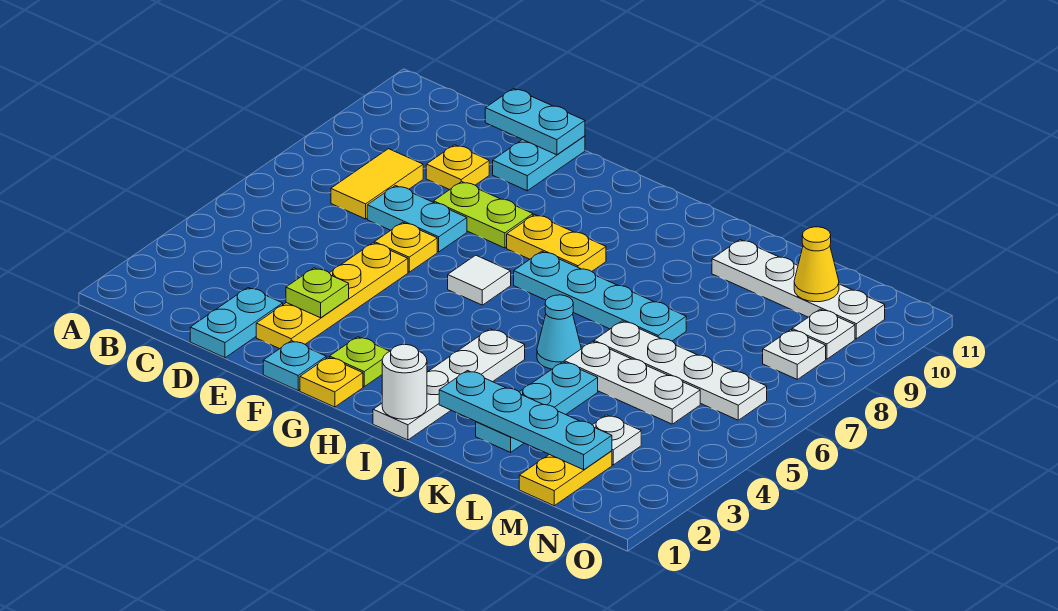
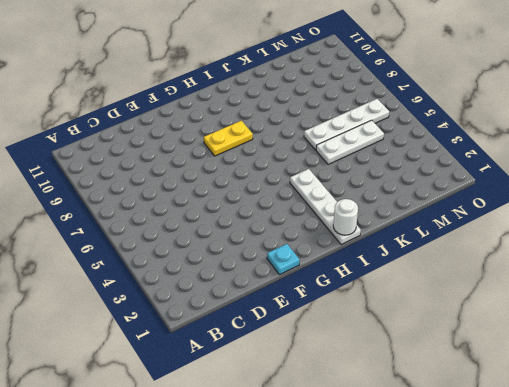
none -> yellow tile C7:C8 level 1
none -> cyan plate D1:D2 level 1
none -> cyan plate D7:E7 level 1

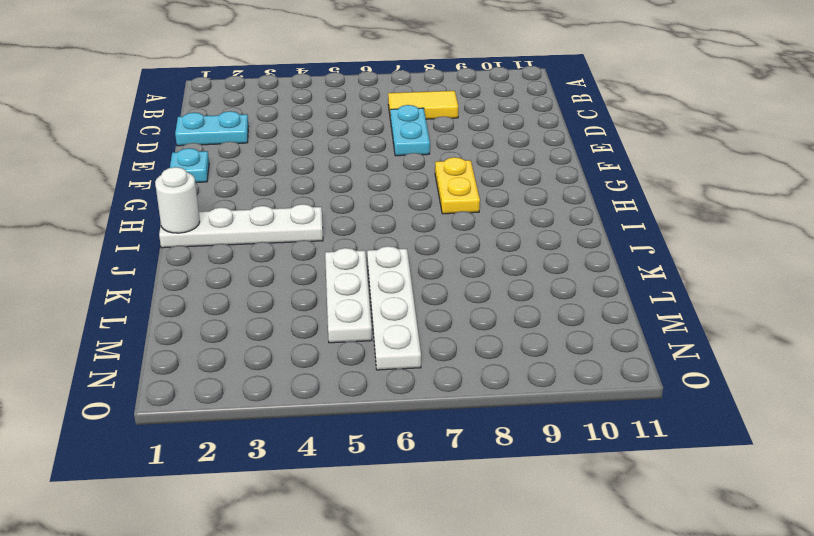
none -> yellow plate D9 level 1
none -> yellow plate E2:E5 level 1
none -> yellow plate E6 level 1

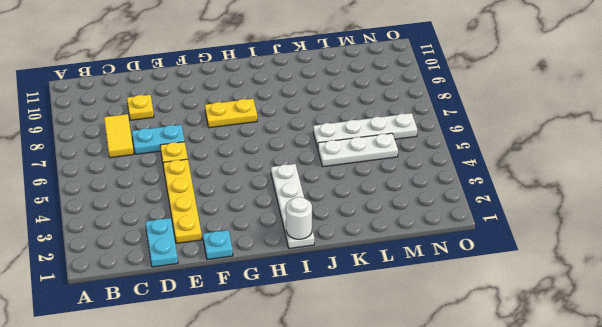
none -> lime plate E8:F8 level 1
none -> cyan plate E10:E11 level 1
none -> yellow plate G1 level 1

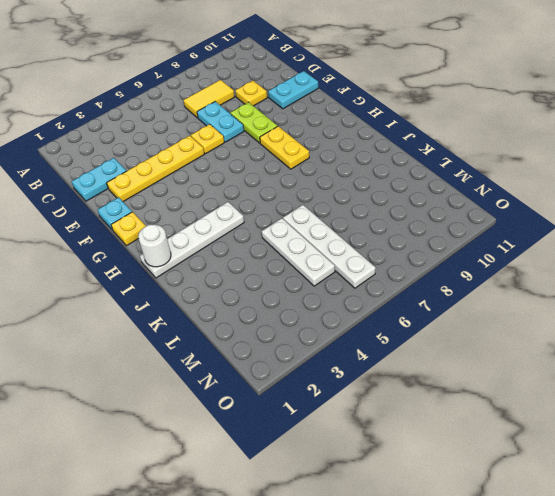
none -> lime plate G2 level 1
none -> white tile G6 level 1
none -> cyan plate H7:K7 level 1

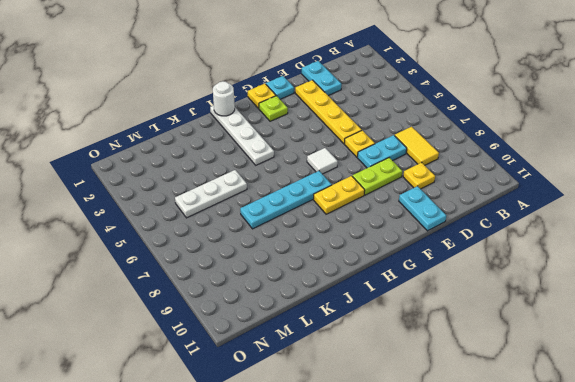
none -> cyan cone J5 level 1
none -> cyan plate K2:K4 level 1
none -> white plate K6:N6 level 1

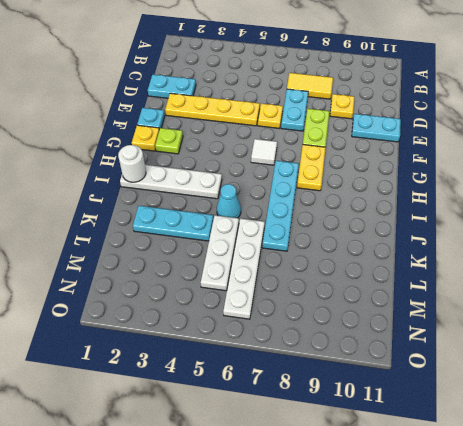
none -> white plate K10:N10 level 1
none -> yellow plate M1:M2 level 1
none -> white plate M3 level 1

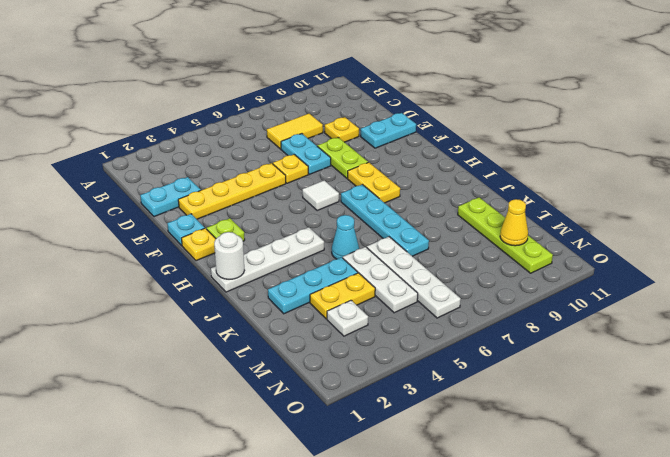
lime plate K10:N10 level 1 -> white plate K10:N10 level 1
yellow plate L3:L4 level 1 -> yellow plate M1:M2 level 1
none -> white plate N8 level 1
none -> white plate N9 level 1
none -> cyan plate D11:E11 level 2

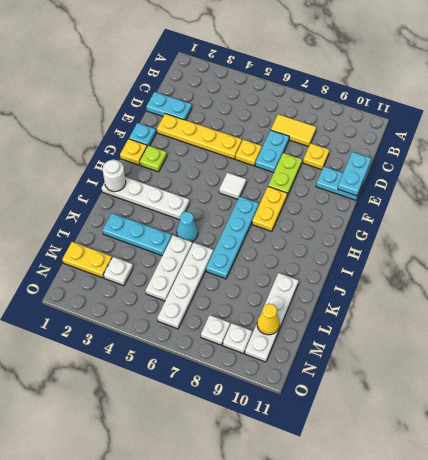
none -> lime plate E3 level 2
none -> cyan plate J2:M2 level 2

